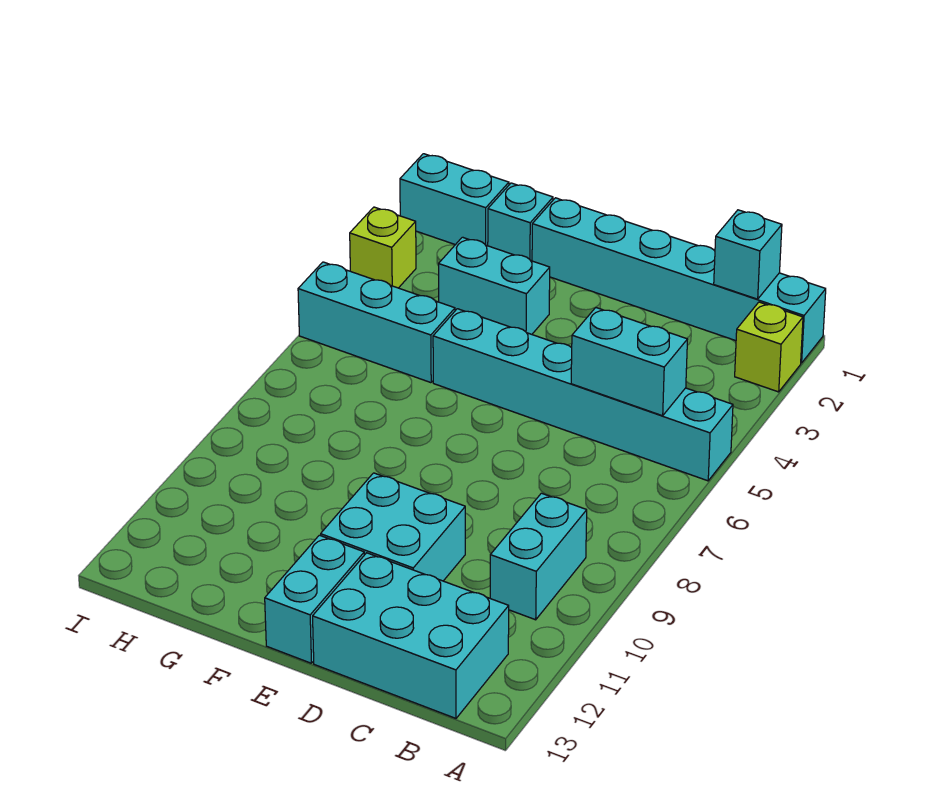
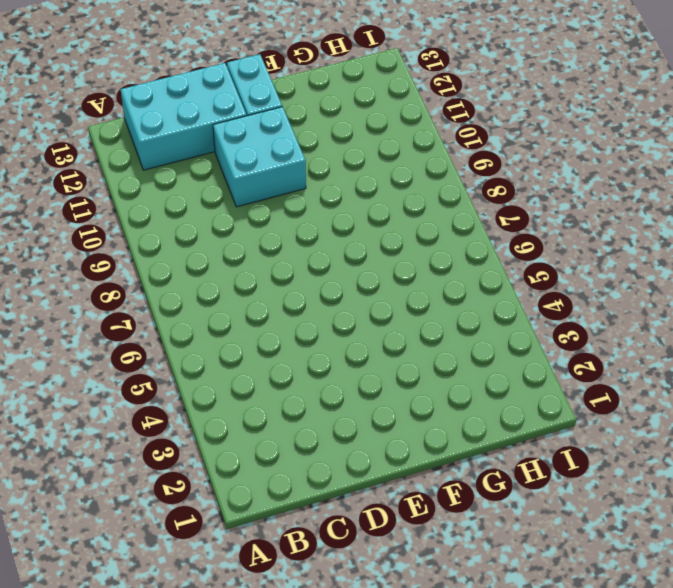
none -> cyan brick A1:F1 level 1
none -> lime brick A2 level 1
none -> cyan brick A5:F5 level 1

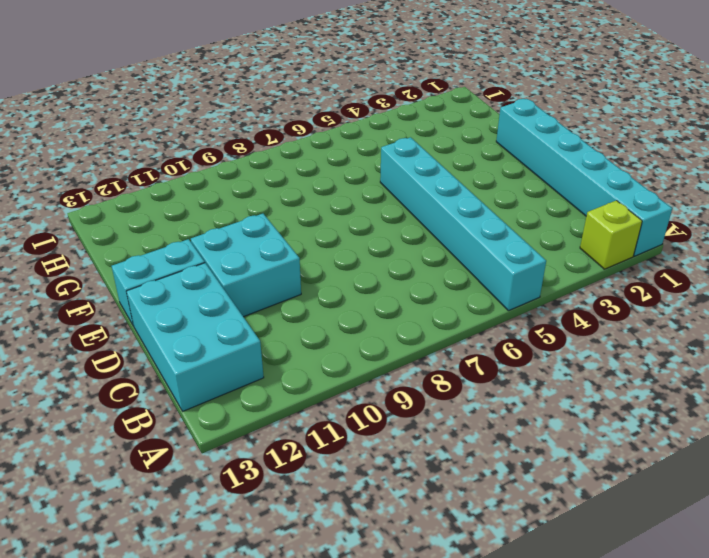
none -> cyan brick B9:B10 level 1
none -> cyan brick F3:G3 level 1
none -> cyan brick G1 level 1

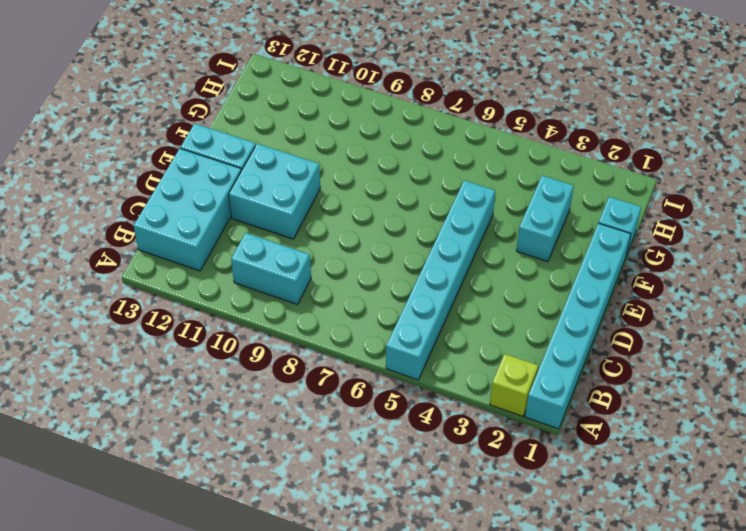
none -> cyan brick G5:I5 level 1
none -> cyan brick H1:I1 level 1
none -> lime brick I3 level 1

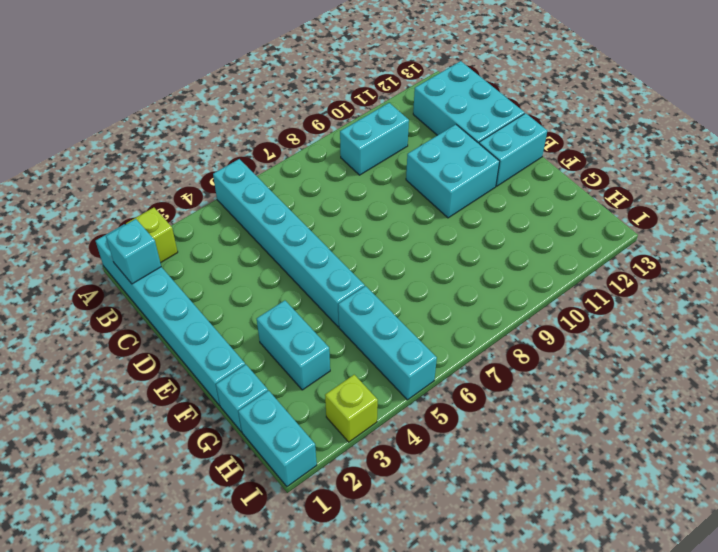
none -> cyan brick B5:C5 level 2

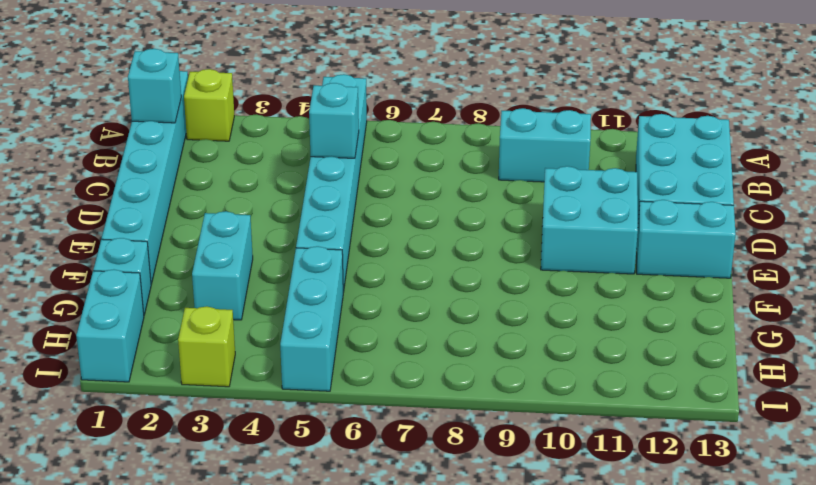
cyan brick C5 level 2 -> cyan brick B5:C5 level 2

